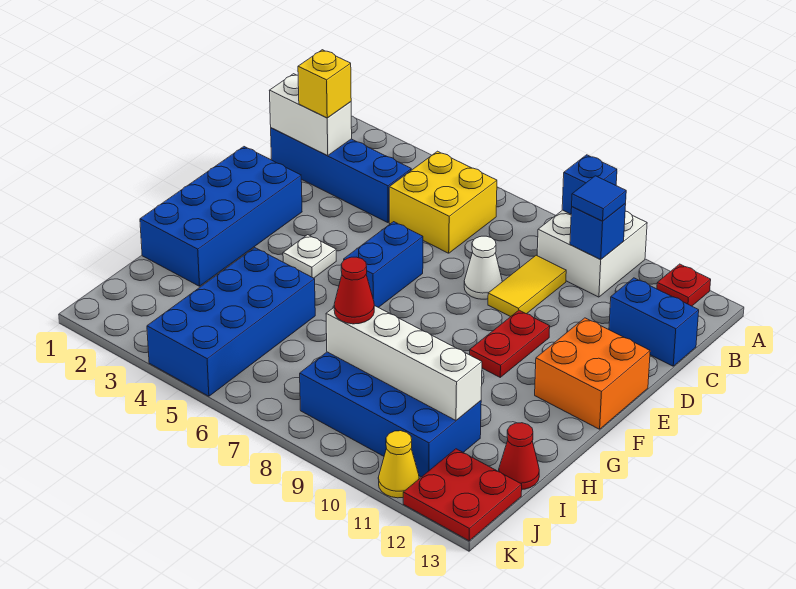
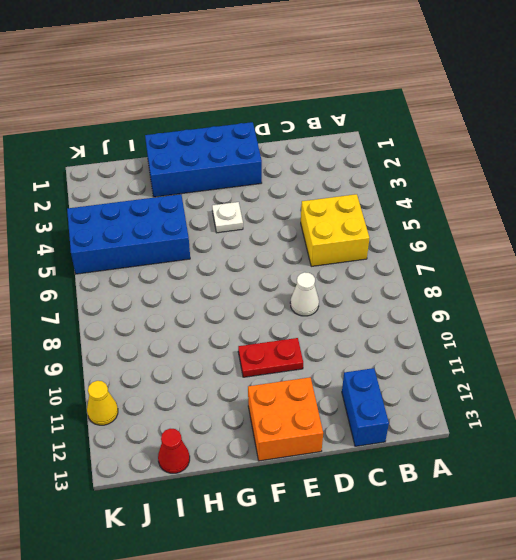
none -> white brick A9:B10 level 1
none -> red plate A12 level 1
none -> blue brick C1:C4 level 1

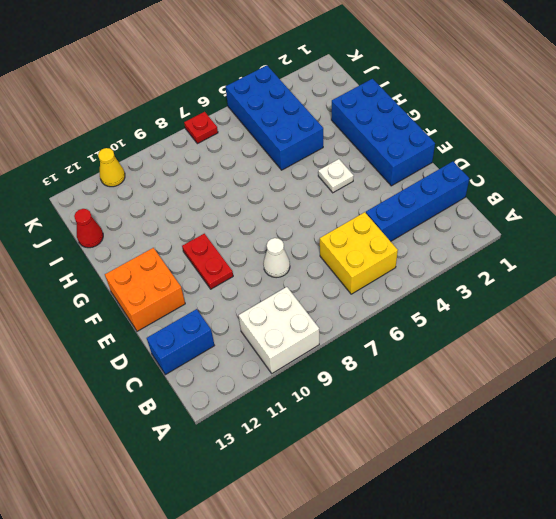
red plate K7 level 1 -> red plate A12 level 1
none -> yellow tile C9:D9 level 1
none -> blue brick E6:F6 level 1
none -> blue brick I8:J11 level 1

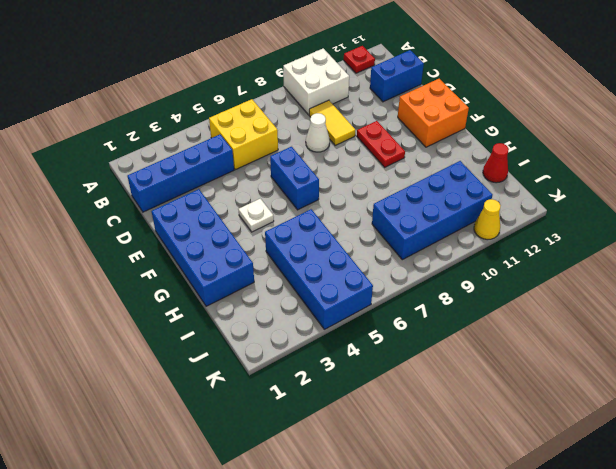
none -> red plate J12:K13 level 1
none -> blue brick A9 level 2
none -> blue brick B10 level 2

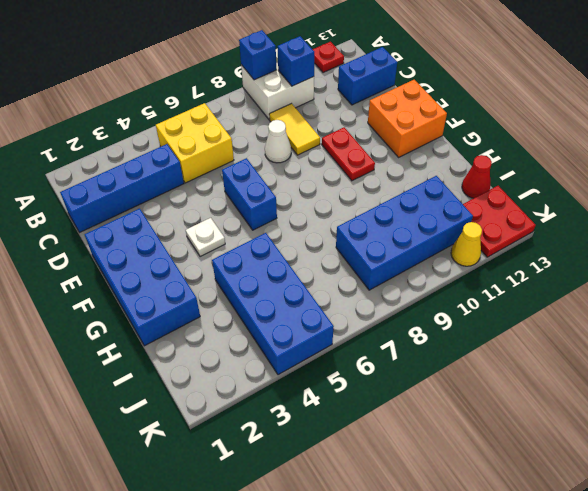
none -> white brick C1:C2 level 2
none -> white brick I8:I11 level 2
none -> blue tile B10 level 3

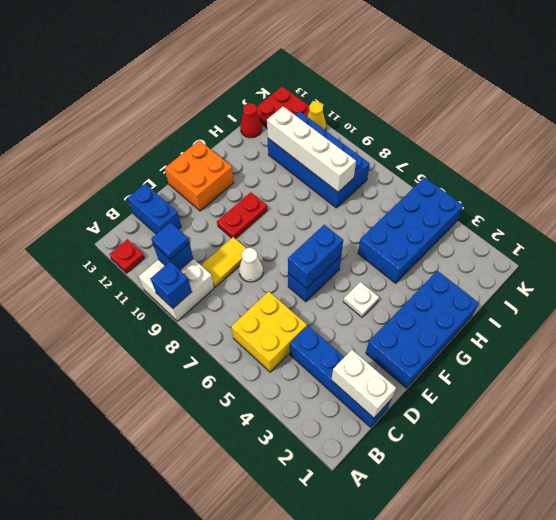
blue brick E6:F6 level 2 -> none
none -> yellow brick C2 level 3
none -> red cone I8 level 3

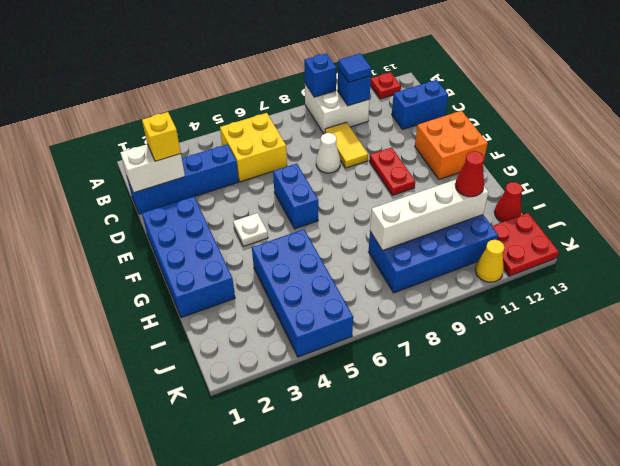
red cone I11 level 3 -> red cone I8 level 3

